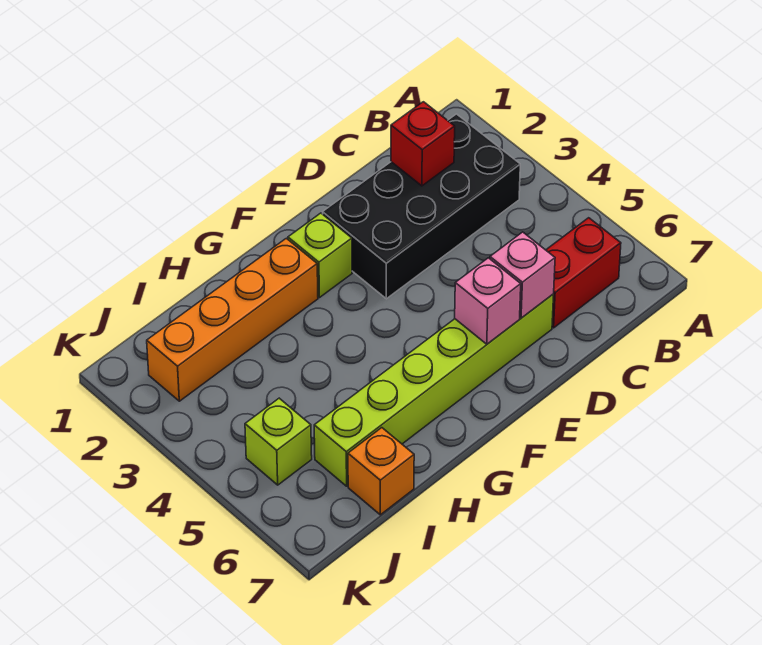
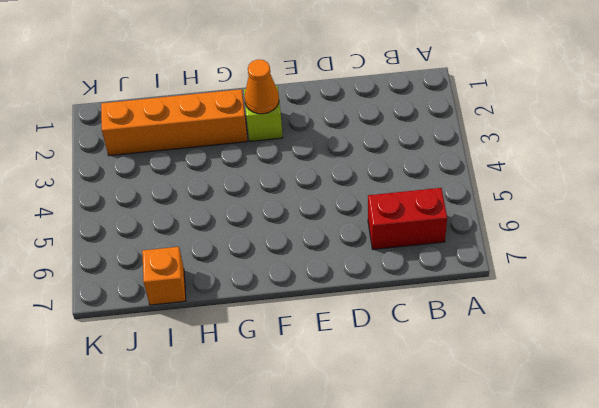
orange cone F2 level 2 -> none
none -> black brick B2:E3 level 1
none -> lime brick D6:I6 level 1

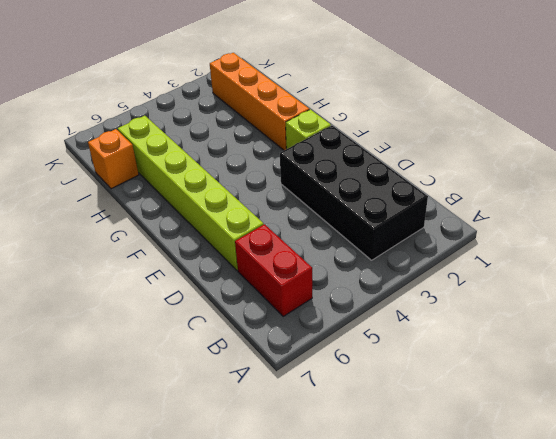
none -> lime brick J5 level 1
none -> red brick C2 level 2

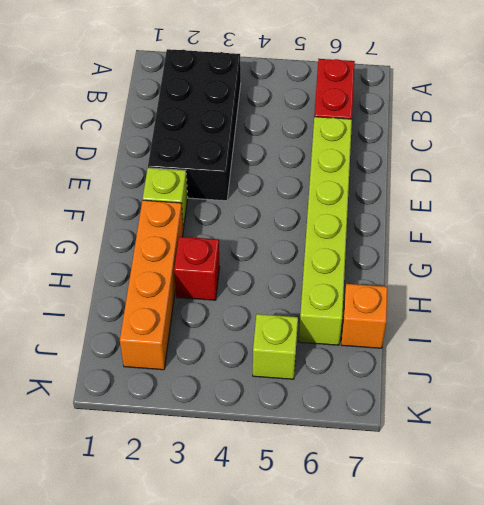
red brick H3 level 1 -> red brick C2 level 2
none -> pink brick D6 level 2
none -> pink brick E6 level 2

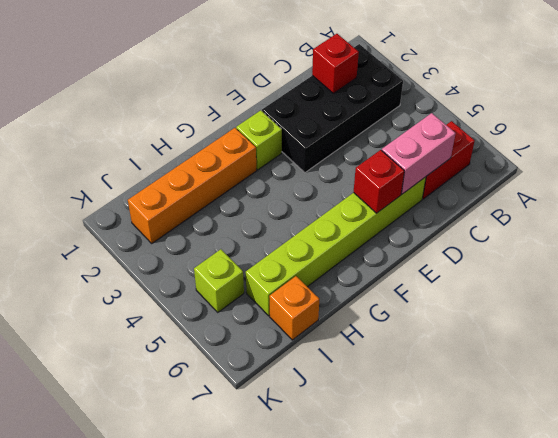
pink brick C6:D6 level 2 -> pink brick D6 level 2
red brick E6 level 2 -> pink brick E6 level 2

